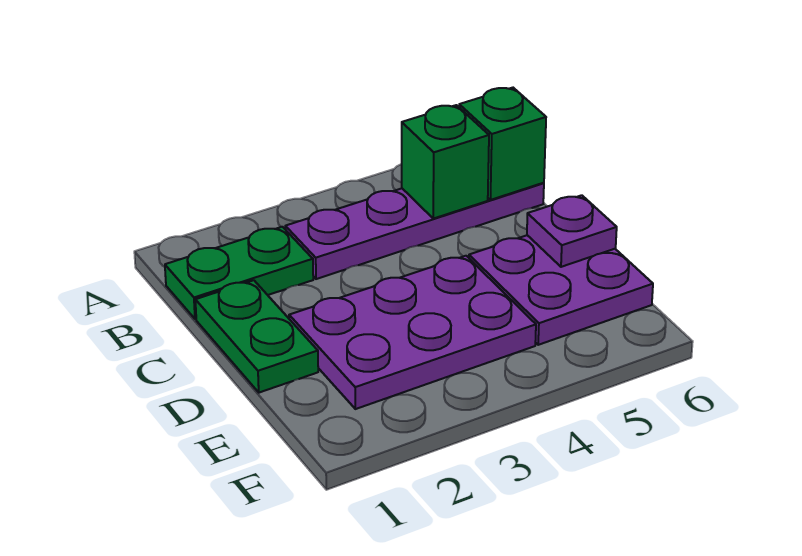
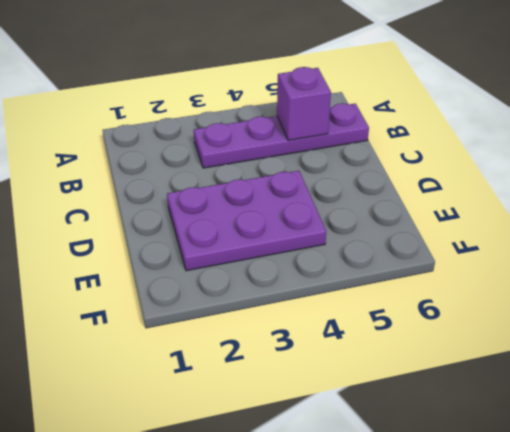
purple brick B5 level 2 -> green brick B5 level 2
none -> green plate B1:B2 level 1
none -> green plate C1:D1 level 1

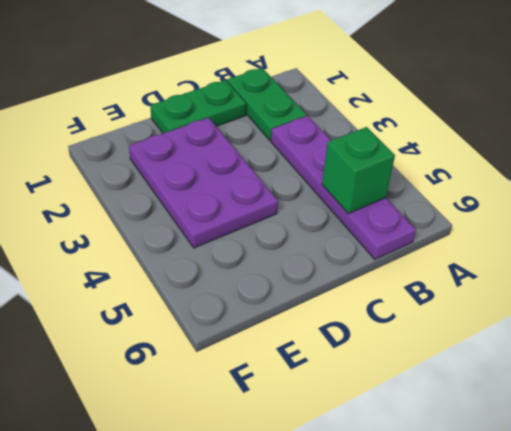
none -> purple plate D5:E6 level 1
none -> green brick B6 level 2

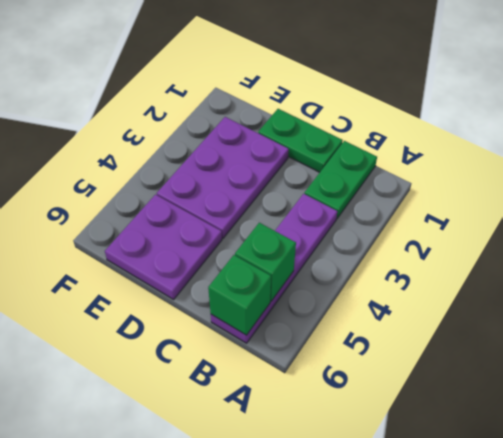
none -> purple plate D6 level 2

